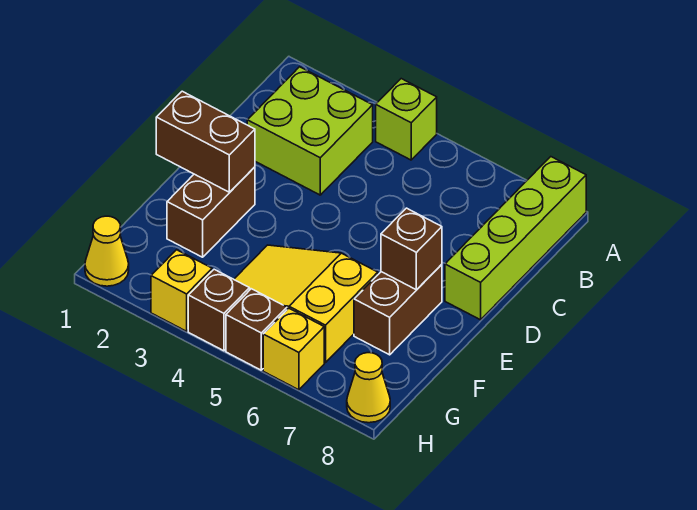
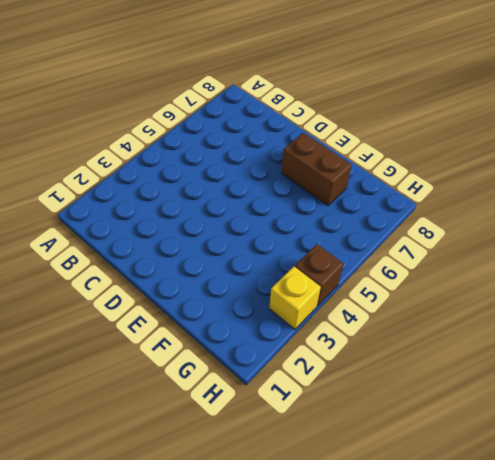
none -> lime brick A4 level 1
none -> lime brick A8:D8 level 1
none -> lime brick B2:C3 level 1

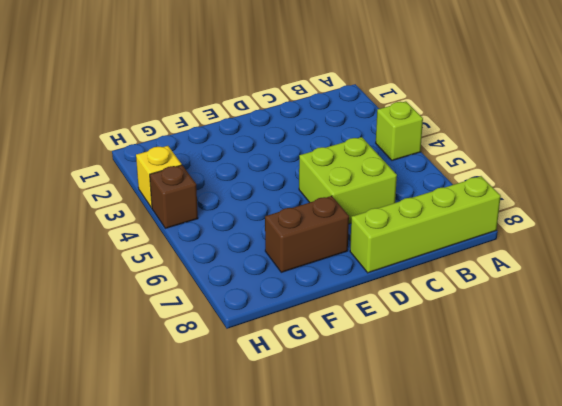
lime brick C5:D6 level 1 -> lime brick B2:C3 level 1
none -> brown brick E2:F2 level 1
none -> yellow slope F4:G6 level 1 top 6
none -> yellow cone H1 level 1

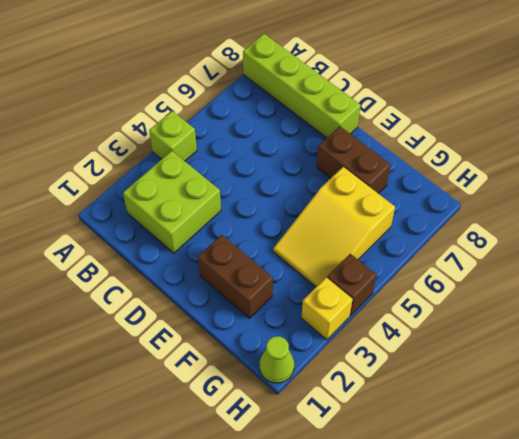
lime cone H1 level 1 -> yellow cone H1 level 1
none -> brown brick H5 level 1
none -> yellow brick H6 level 1
none -> yellow cone H8 level 1

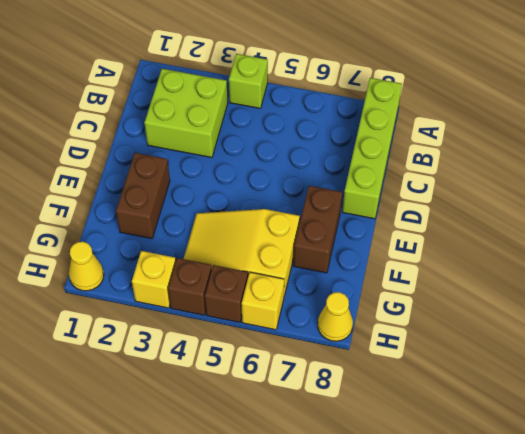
none -> brown brick E1:E2 level 2
none -> brown brick E7 level 2

